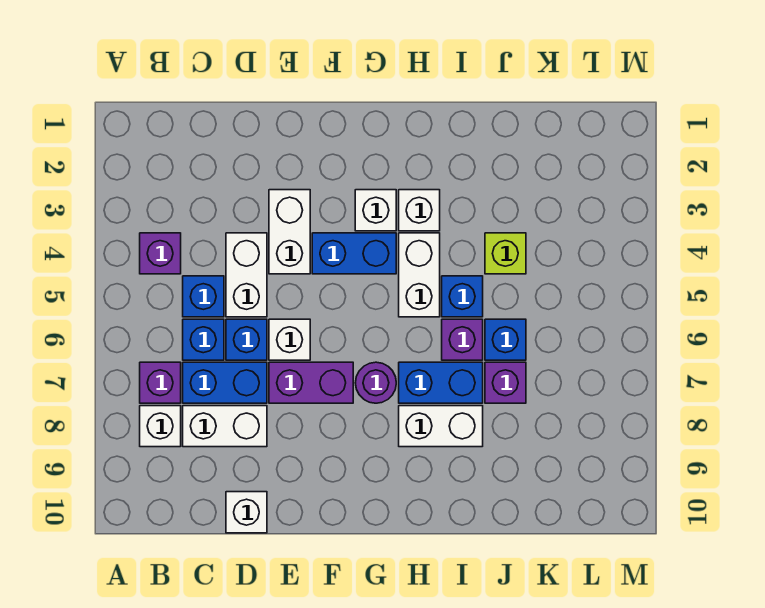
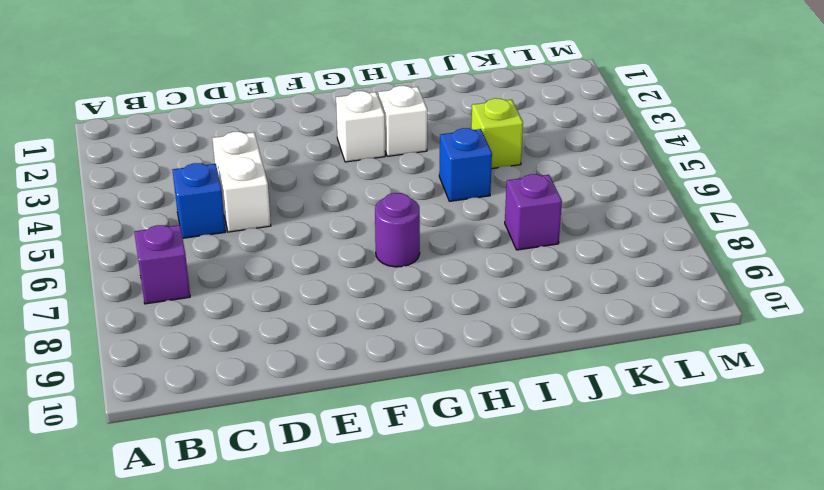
none -> purple brick B4 level 1
none -> white brick B8 level 1
none -> blue brick C6 level 1

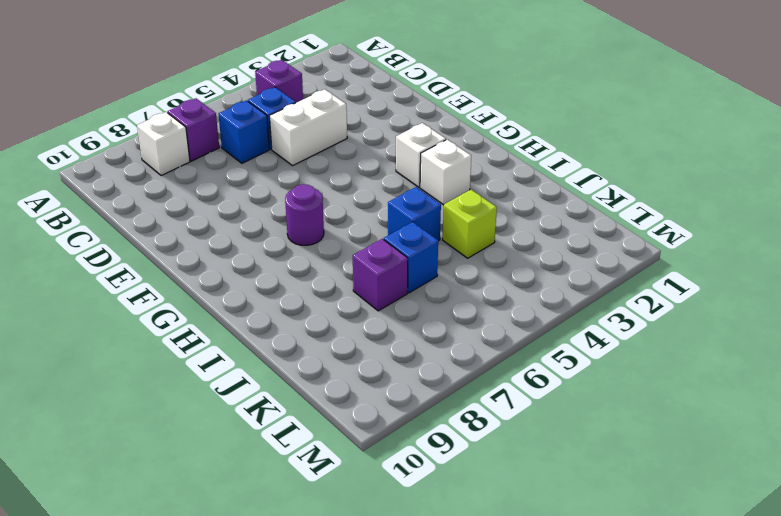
none -> blue brick C7:D7 level 1
none -> white brick C8:D8 level 1
none -> blue brick D6 level 1

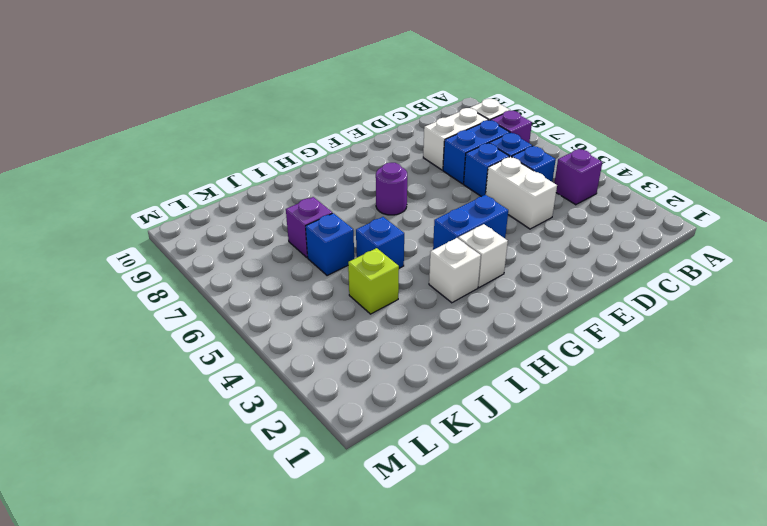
none -> white brick D10 level 1
none -> white brick E3:E4 level 1
none -> white brick E6 level 1

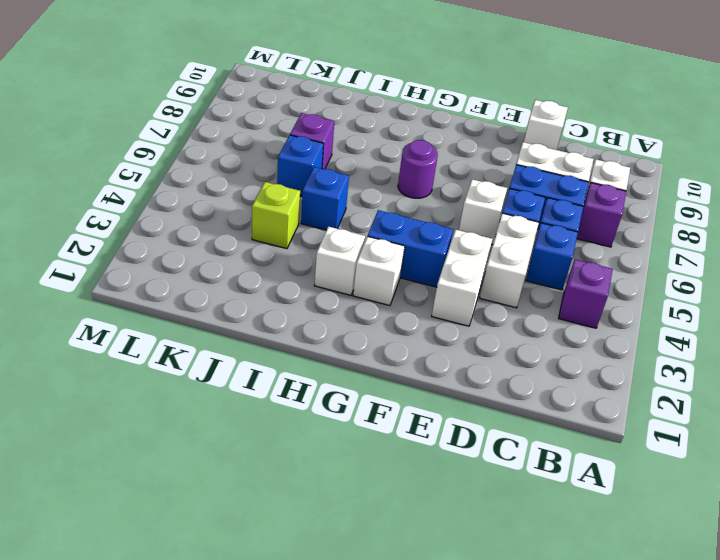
none -> purple brick E7:F7 level 1
none -> white brick H4:H5 level 1
none -> blue brick H7:I7 level 1

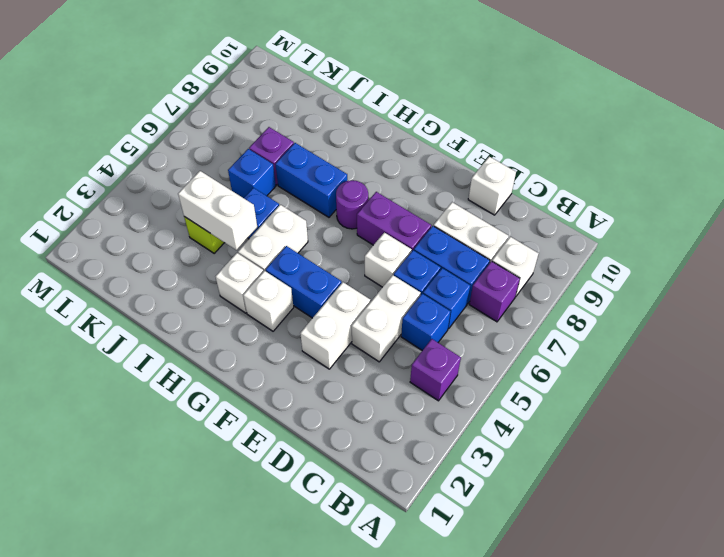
white brick I4:J4 level 2 -> white brick H8:I8 level 1
none -> purple brick I6 level 1

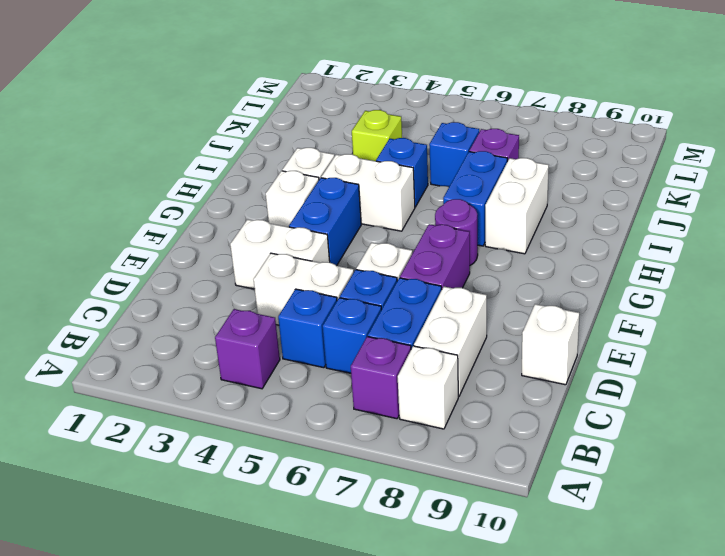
none -> purple brick I6 level 1

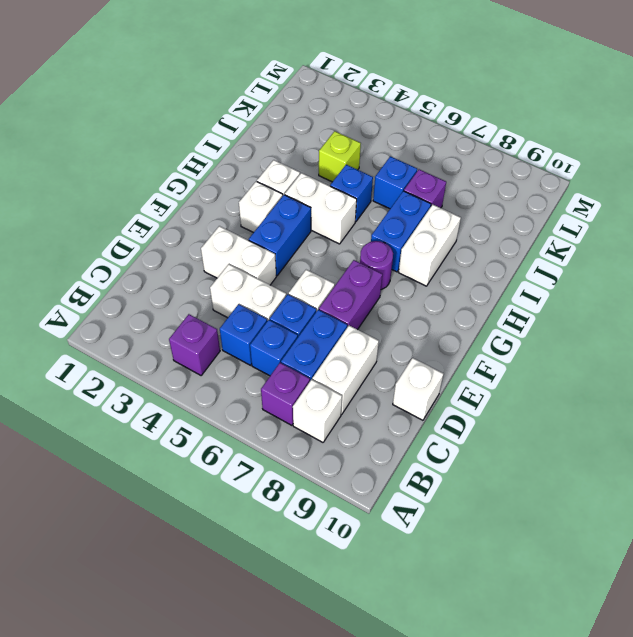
none -> purple brick I6 level 1

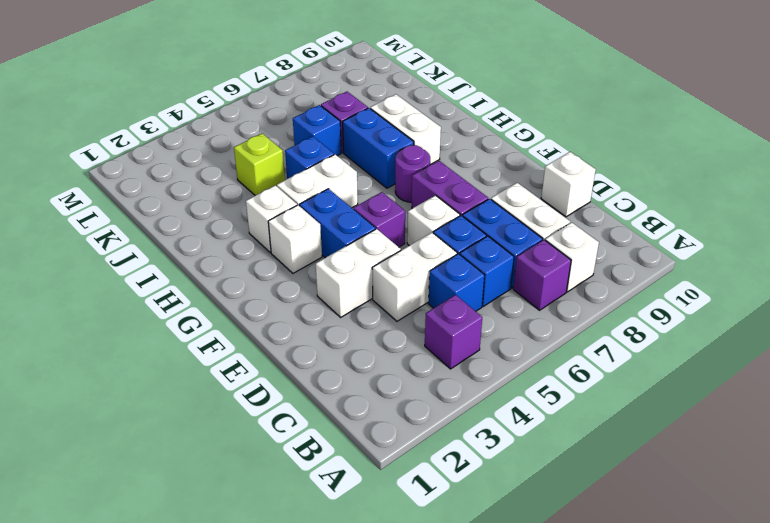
purple brick F5 level 1 -> purple brick I6 level 1

